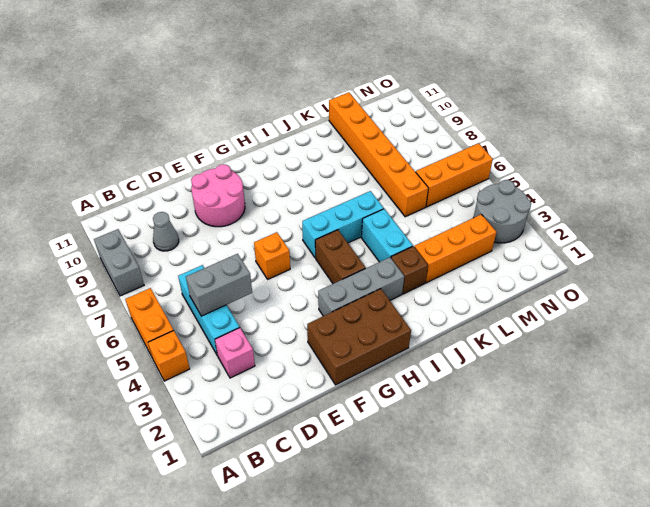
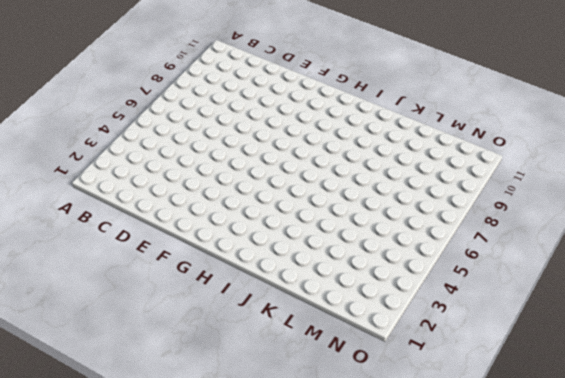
none -> orange brick A4 level 1
none -> orange brick A5:A6 level 1
none -> grey brick A8:A9 level 1

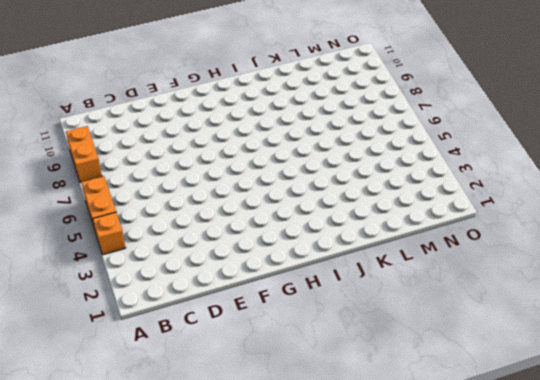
orange brick A8:A9 level 1 -> grey brick A8:A9 level 1
none -> pink brick C3 level 1
none -> cyan brick C4:C6 level 1
none -> grey cone C9 level 1

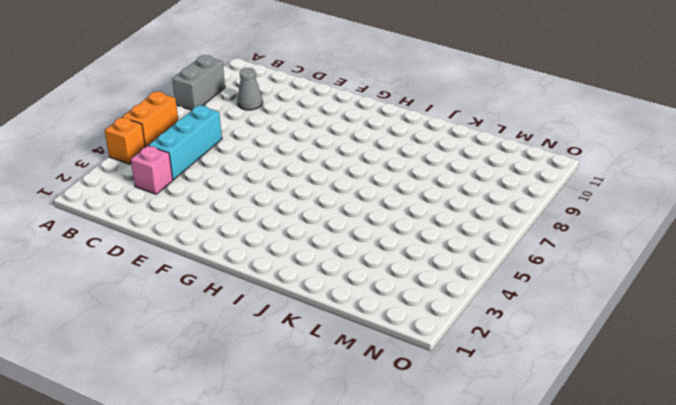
none -> pink round brick E9:F10 level 1
none -> brown brick F1:H2 level 1
none -> orange brick F6 level 1

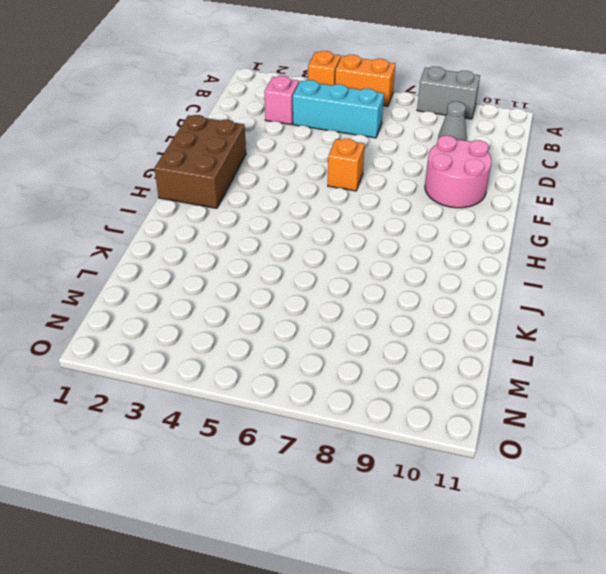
none -> grey brick G3:I3 level 1
none -> brown brick H4:H5 level 1
none -> cyan brick H6:J6 level 1

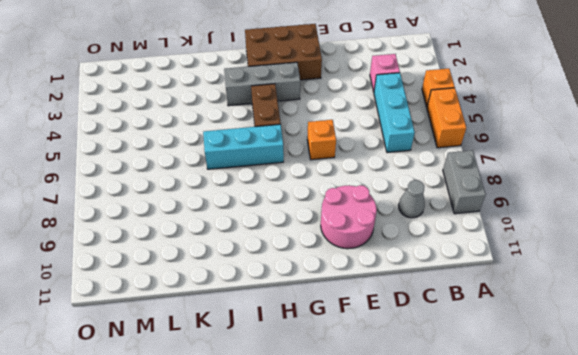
none -> brown brick J3 level 1
none -> cyan brick J4:J5 level 1
none -> orange brick K3:M3 level 1

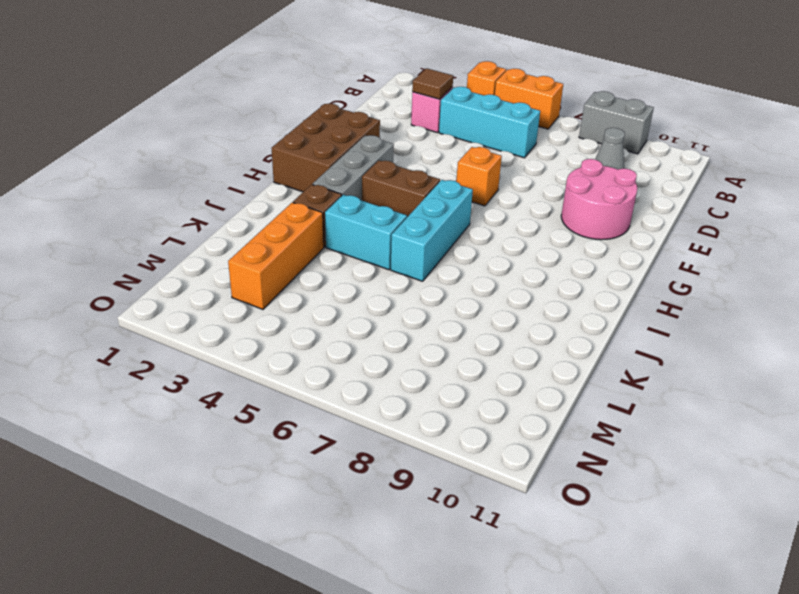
brown tile C3 level 2 -> none
none -> orange brick L6:L11 level 1
none -> orange brick M6:O6 level 1
none -> grey round brick N3:O4 level 1

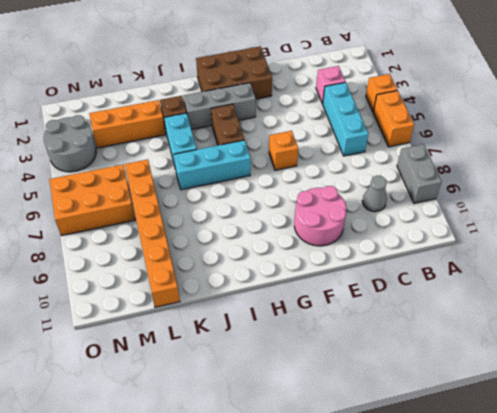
orange brick M6:O7 level 1 -> orange brick M6:O6 level 1
none -> grey brick C5:D5 level 2

